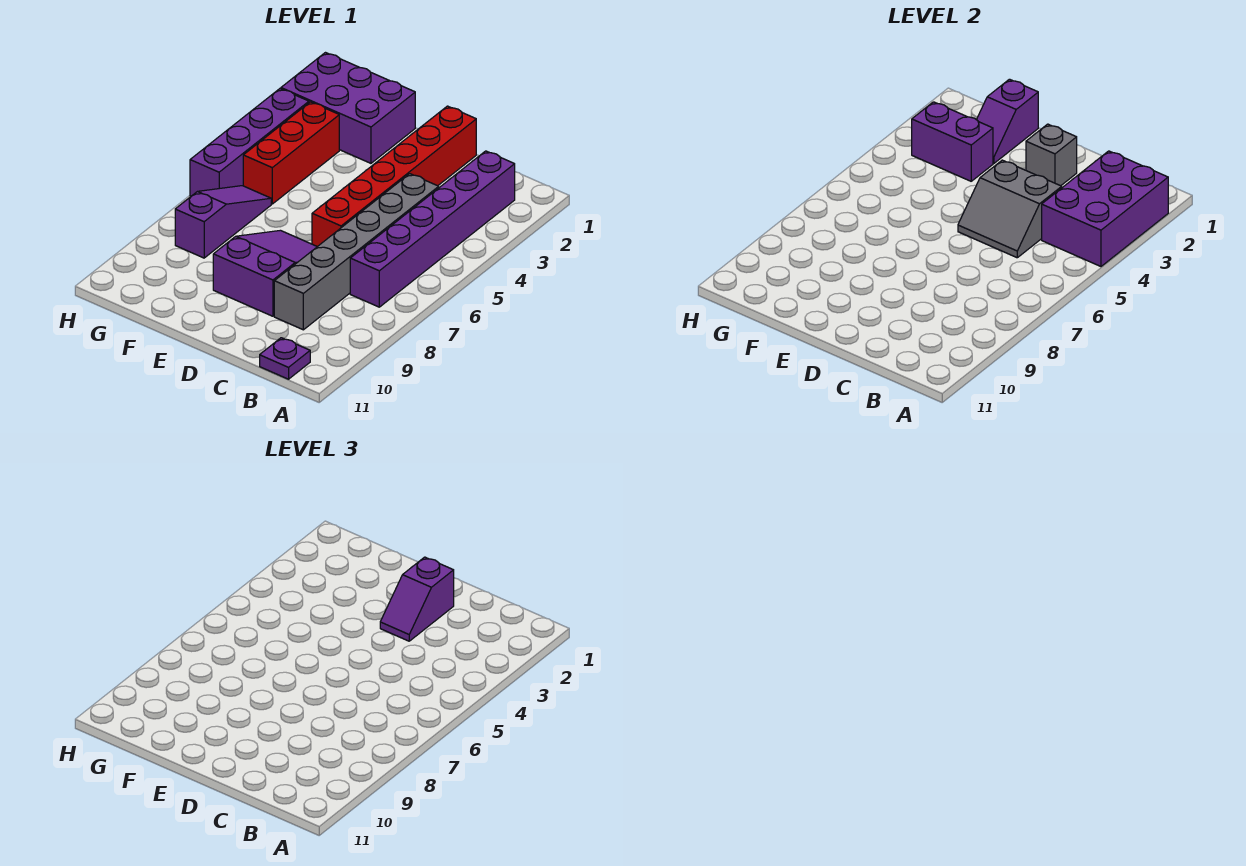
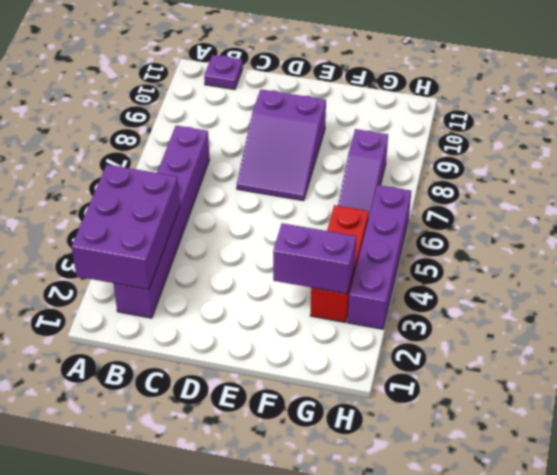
none -> grey brick C4:C9 level 1
none -> red brick D1:D6 level 1
none -> purple brick F1:H2 level 1

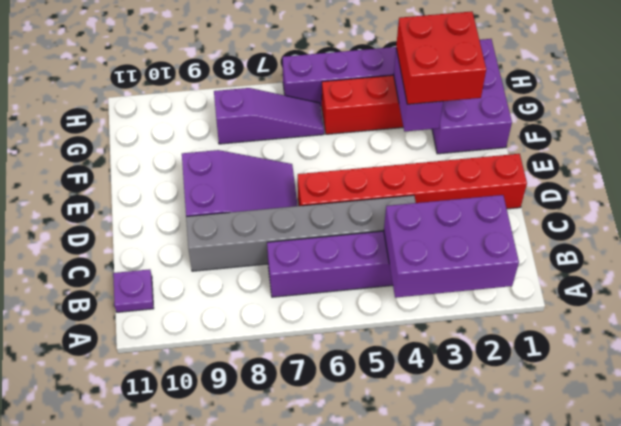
red brick F2:G3 level 3 -> none
none -> grey slope C4:D5 level 2 top 4
none -> grey brick D2 level 2
none -> purple slope F1:F2 level 2 top 1

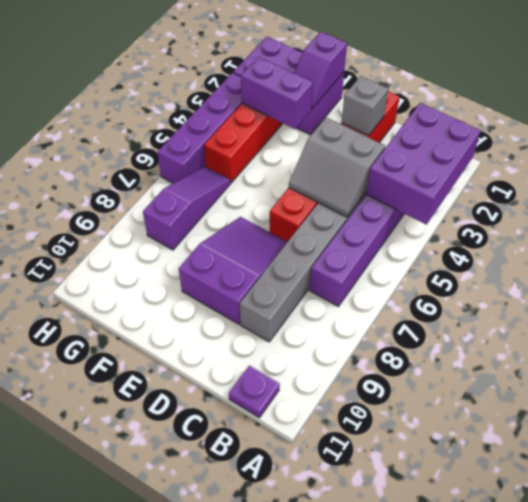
none -> purple slope D2:D3 level 3 top 2

